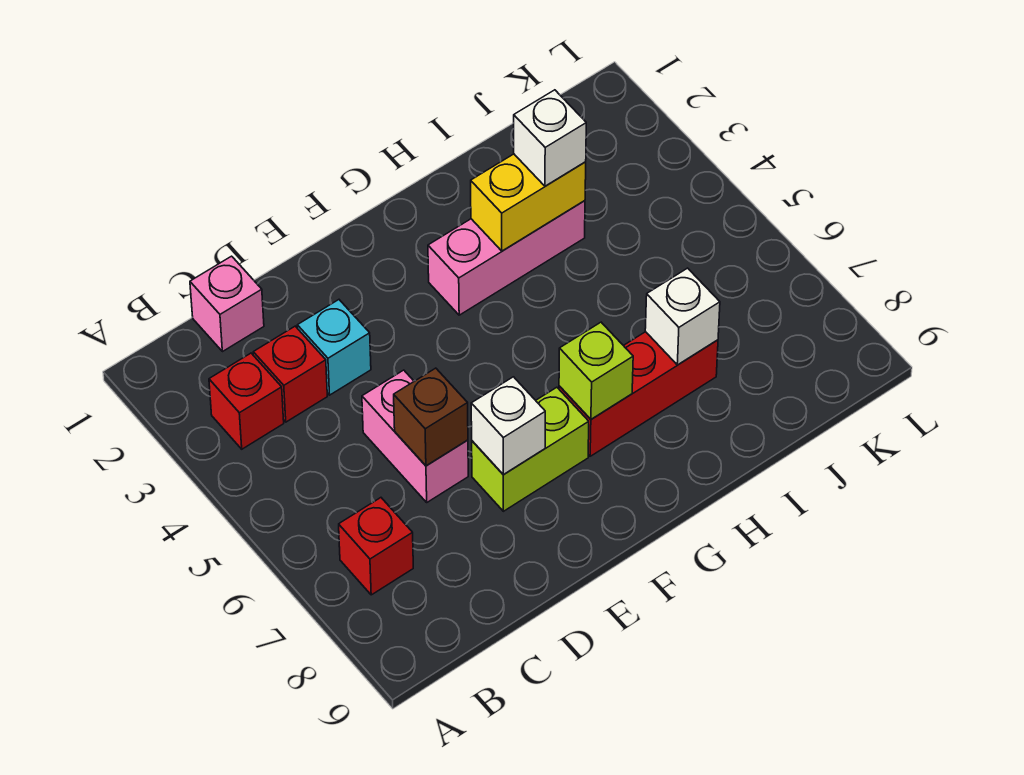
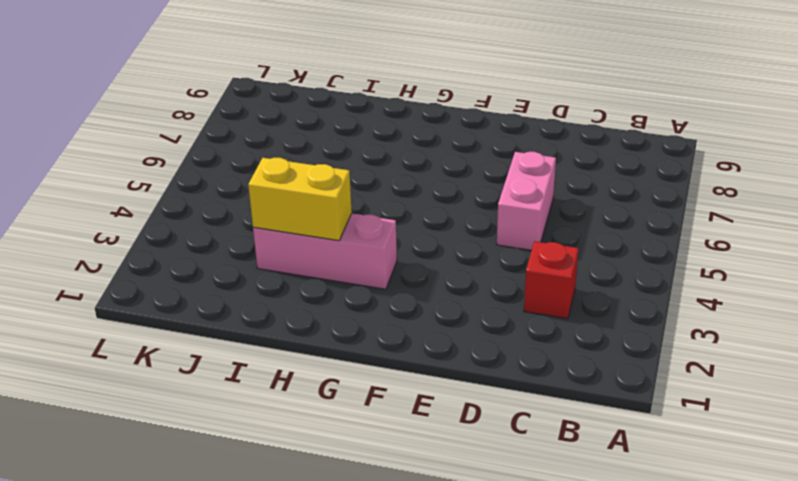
none -> red brick B3 level 1
none -> red brick B7 level 1
none -> pink brick C1 level 1

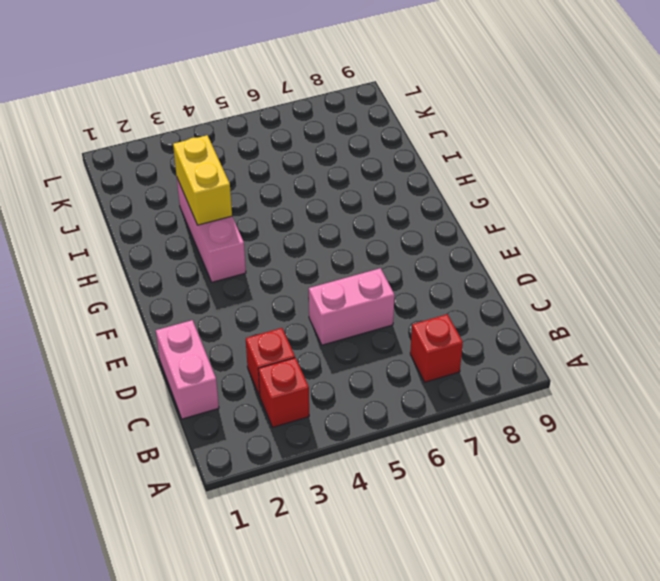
pink brick C1:D1 level 1 -> pink brick C1 level 1
none -> cyan brick D3 level 1
none -> lime brick E7:F7 level 1
none -> red brick G7:I7 level 1

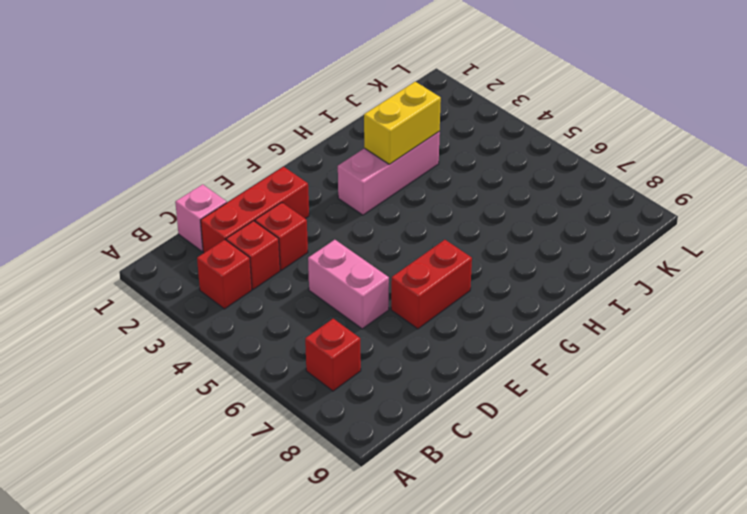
red brick C2:E2 level 1 -> red brick G7:I7 level 1
red brick D3 level 1 -> cyan brick D3 level 1
red brick E7:F7 level 1 -> lime brick E7:F7 level 1
none -> brown brick D6 level 2
none -> white brick E7 level 2
none -> lime brick G7 level 2

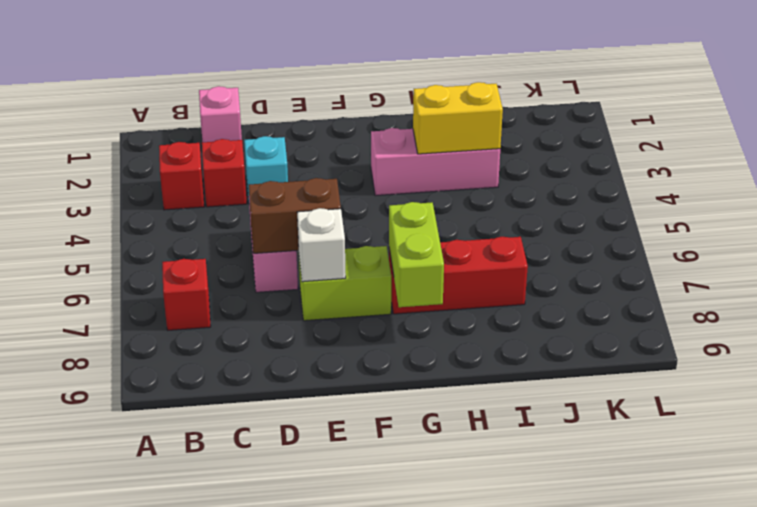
brown brick D6:E6 level 2 -> brown brick D6 level 2
lime brick G7:G8 level 2 -> lime brick G7 level 2
none -> white brick I7 level 2
none -> white brick I3 level 3

